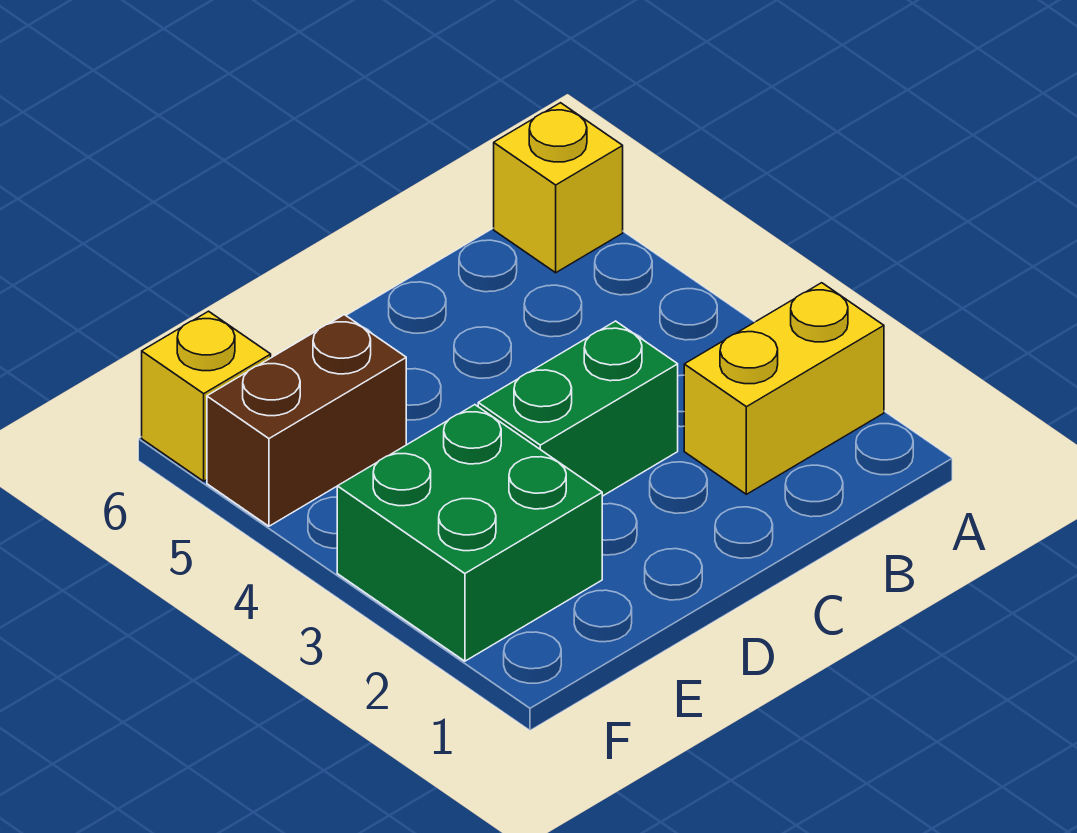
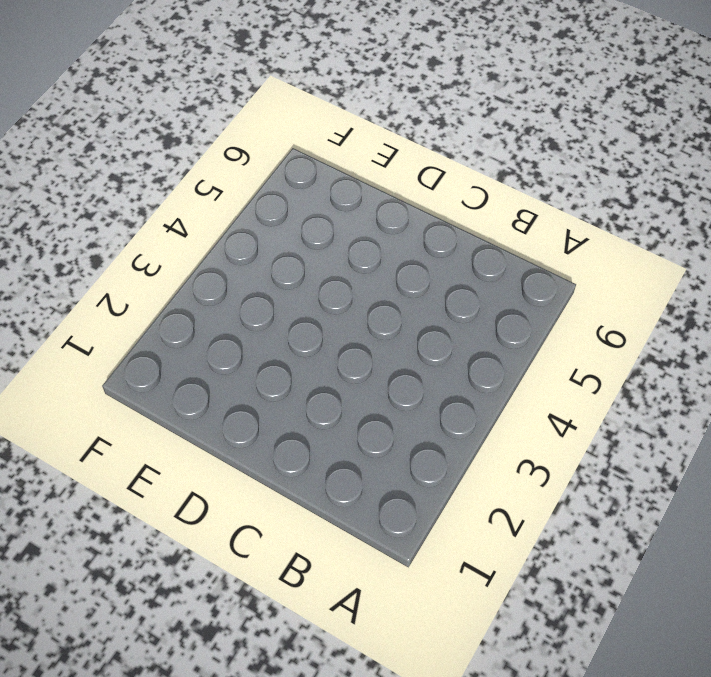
none -> yellow brick A2:B2 level 1
none -> yellow brick A6 level 1

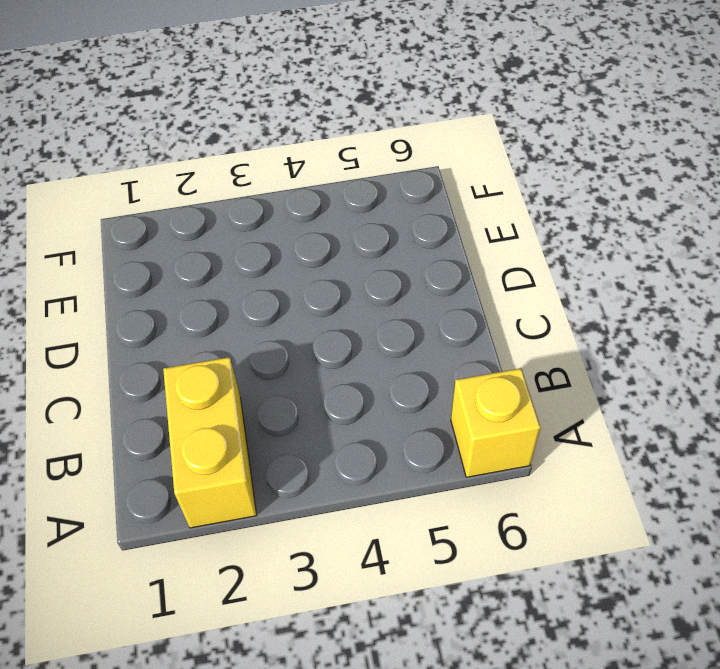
none -> green brick C3:D3 level 1
none -> green brick E2:F3 level 1

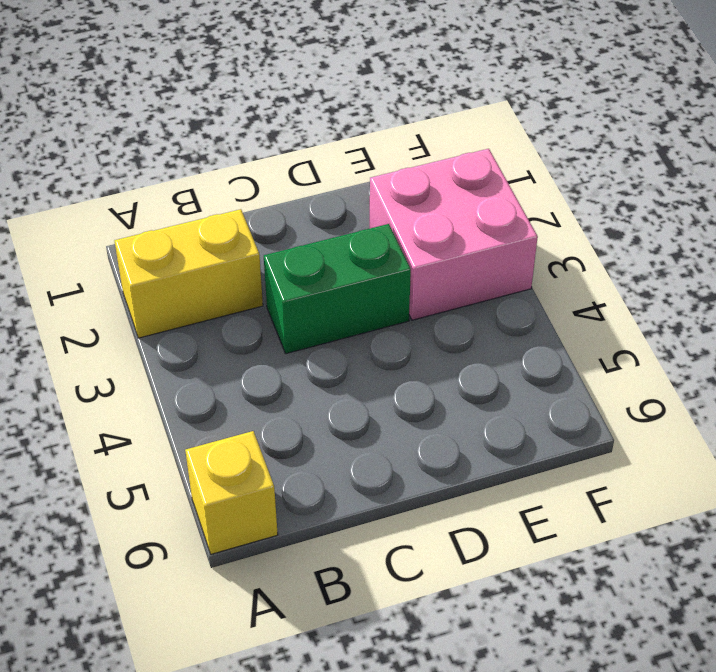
pink brick E2:F3 level 1 -> green brick E2:F3 level 1
none -> brown brick E5:F5 level 1
none -> yellow brick F6 level 1

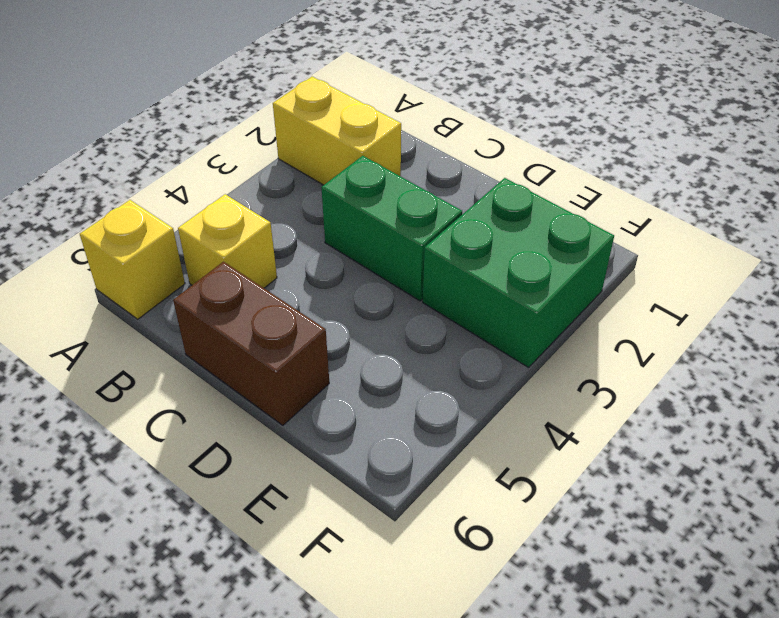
yellow brick B5 level 1 -> yellow brick F6 level 1
brown brick C6:D6 level 1 -> brown brick E5:F5 level 1

